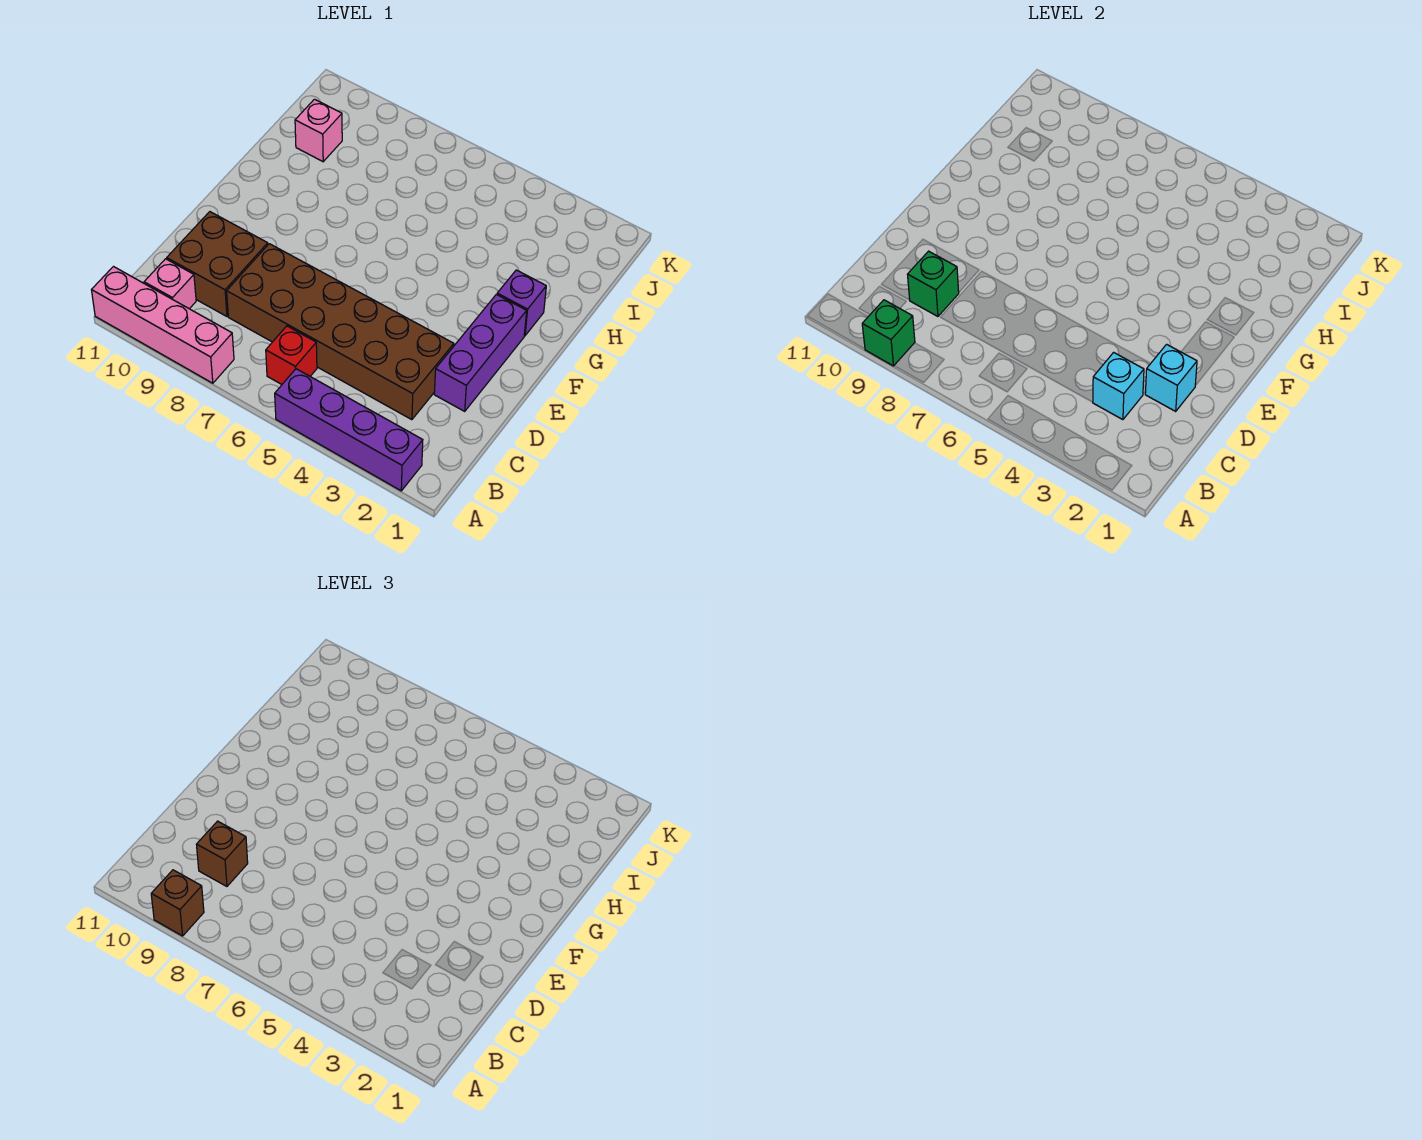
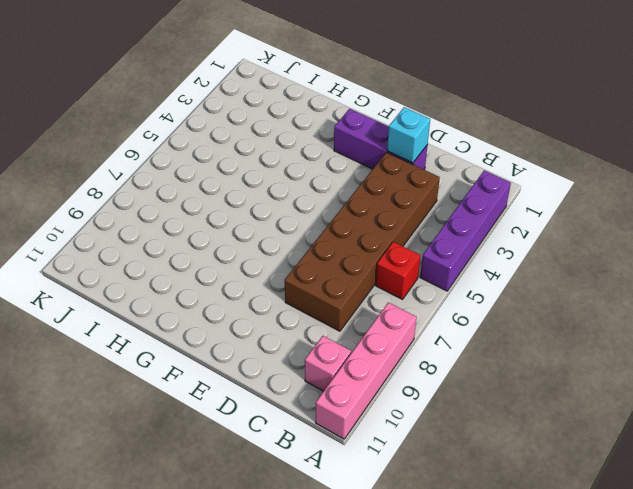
none -> brown brick C9:D10 level 1
none -> purple brick G2 level 1
none -> pink brick I10 level 1

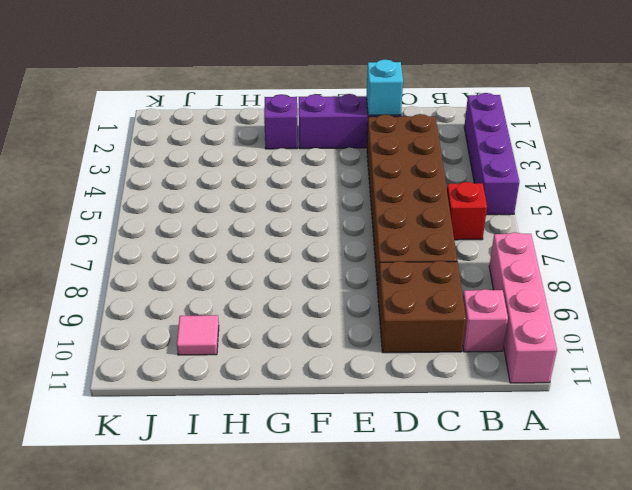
pink tile I10 level 1 -> pink brick I10 level 1
none -> green brick A9 level 2
none -> cyan brick C3 level 2
none -> green brick C9 level 2

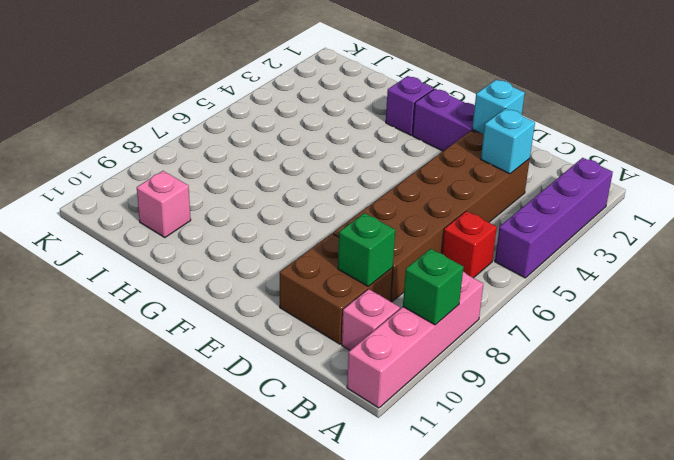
none -> brown brick A9 level 3
none -> brown brick C9 level 3

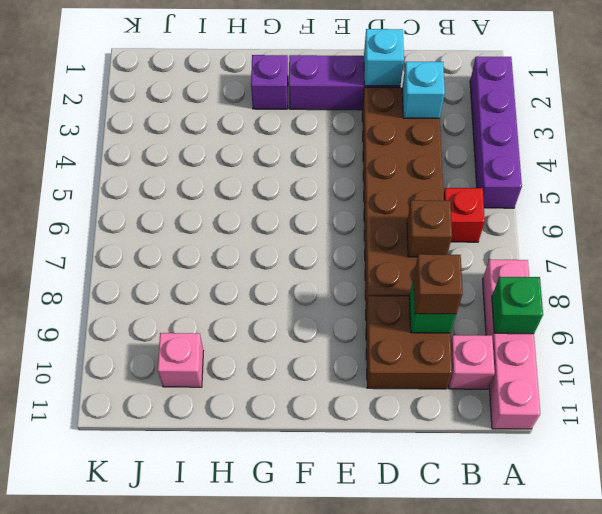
brown brick C7 level 2 -> brown brick A9 level 3

